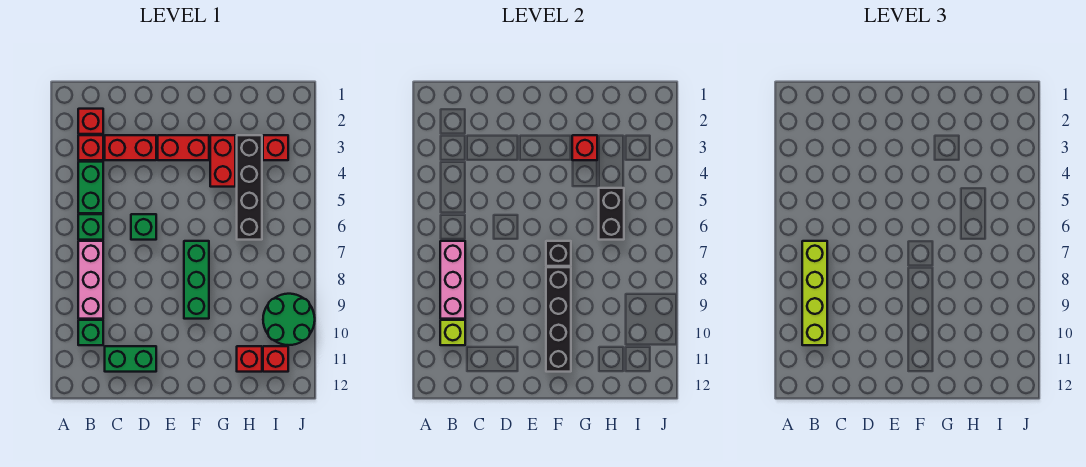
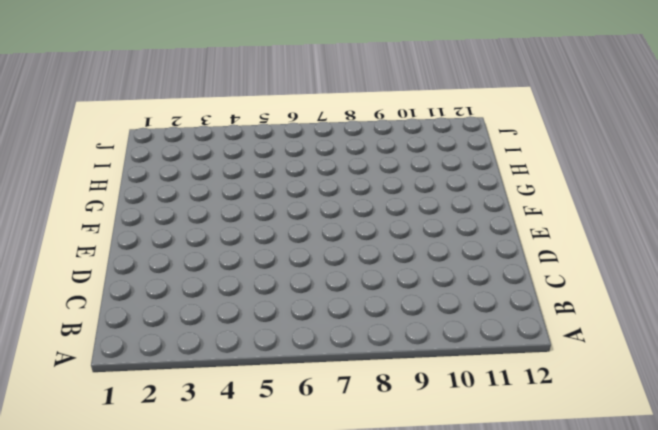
none -> red brick B2 level 1
none -> red brick B3 level 1
none -> green brick B4:B5 level 1

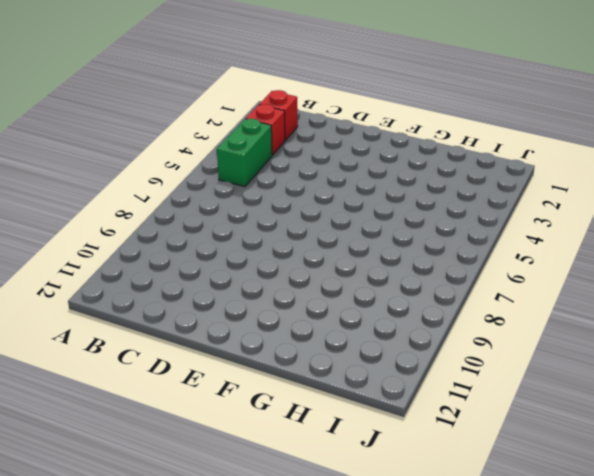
none -> green brick B6 level 1
none -> pink brick B7:B9 level 1
none -> green brick B10 level 1

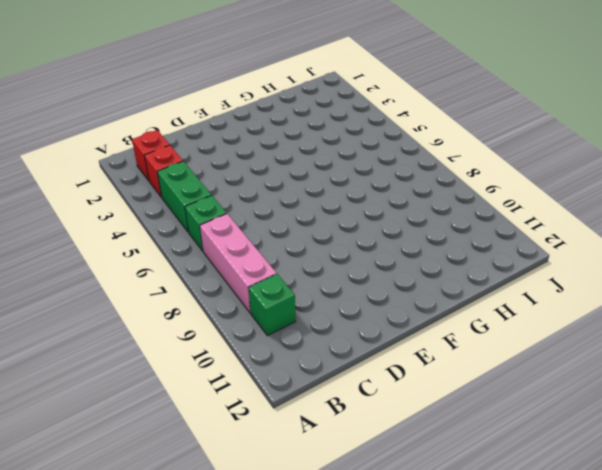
none -> red brick C3:D3 level 1
none -> green brick C11:D11 level 1
none -> green brick D6 level 1

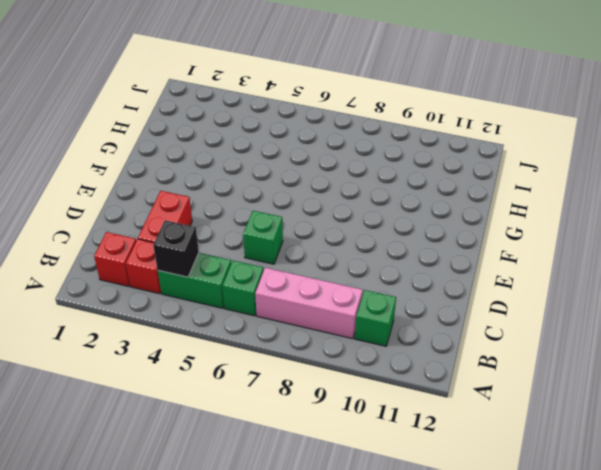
black brick B4 level 2 -> black brick F7 level 2
none -> green brick C11:D11 level 1
none -> red brick E3:F3 level 1
none -> green brick F7:F9 level 1

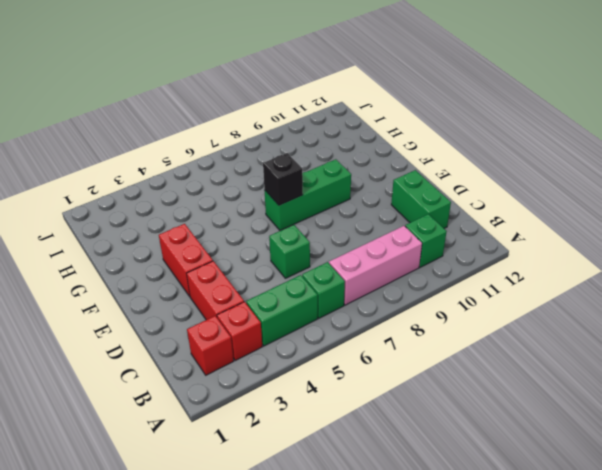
none -> red brick G3:G4 level 1
none -> black brick H3:H6 level 1
none -> red brick H11 level 1

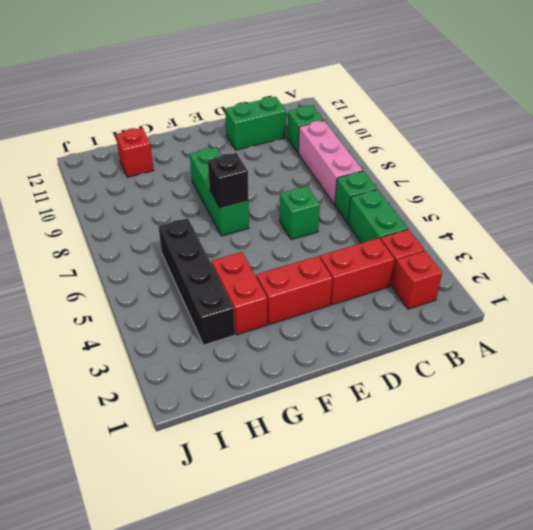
none -> red brick I3 level 1
none -> green round brick I9:J10 level 1
none -> red brick I11 level 1

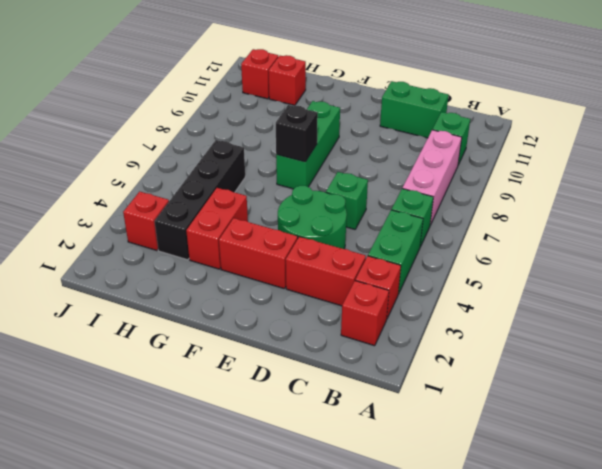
green round brick D4:E5 level 1 -> green round brick I9:J10 level 1
none -> pink brick B7:B9 level 2
none -> lime brick B10 level 2
none -> black brick F8:F11 level 2

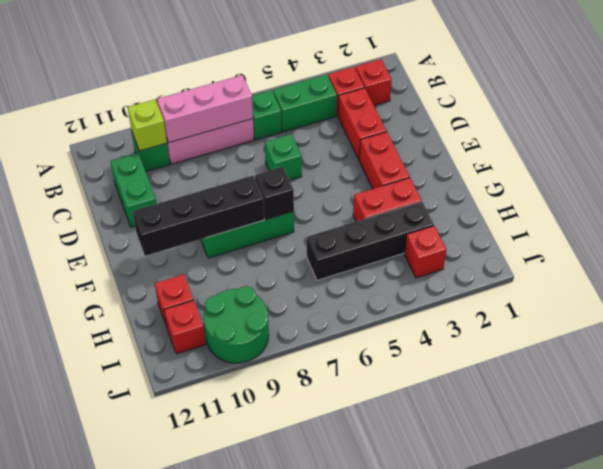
none -> red brick G3 level 2
none -> black brick H5:H6 level 2
none -> lime brick B7:B10 level 3

